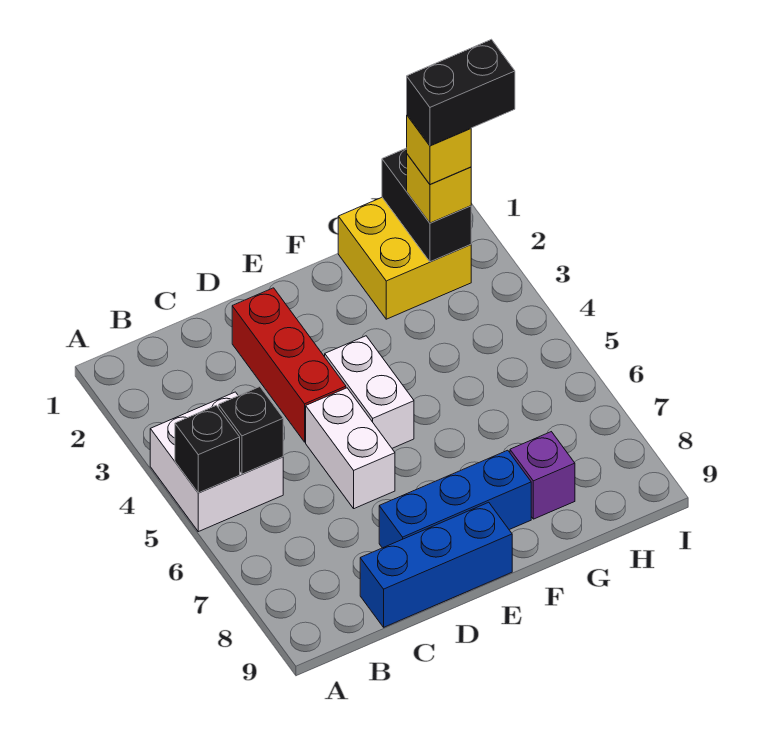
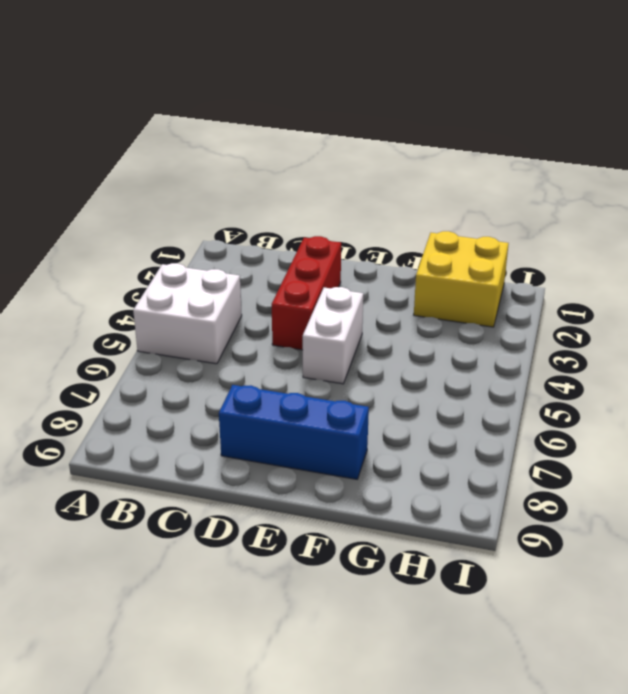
none -> blue brick C9:E9 level 1
none -> white brick D5:D6 level 1
none -> purple brick G8 level 1

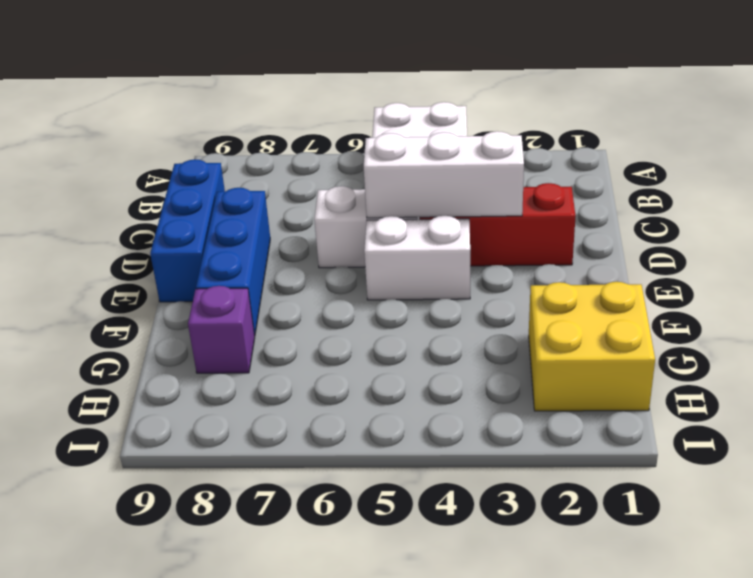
white brick D3:D5 level 2 -> none
none -> black brick A5 level 2
none -> black brick B5 level 2
none -> black brick H1:H2 level 2

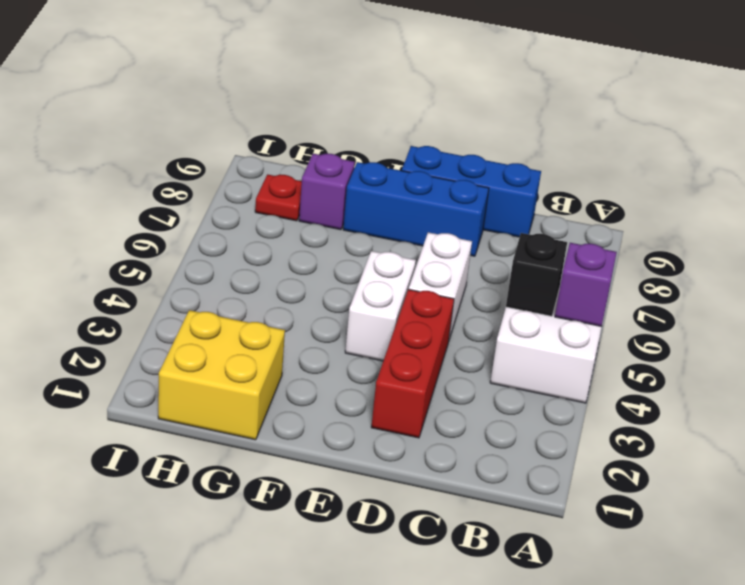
purple brick A5 level 2 -> black brick A5 level 2
red plate H8 level 1 -> none
none -> black brick H1:H2 level 2
none -> yellow brick H2 level 3
none -> yellow brick H2 level 4

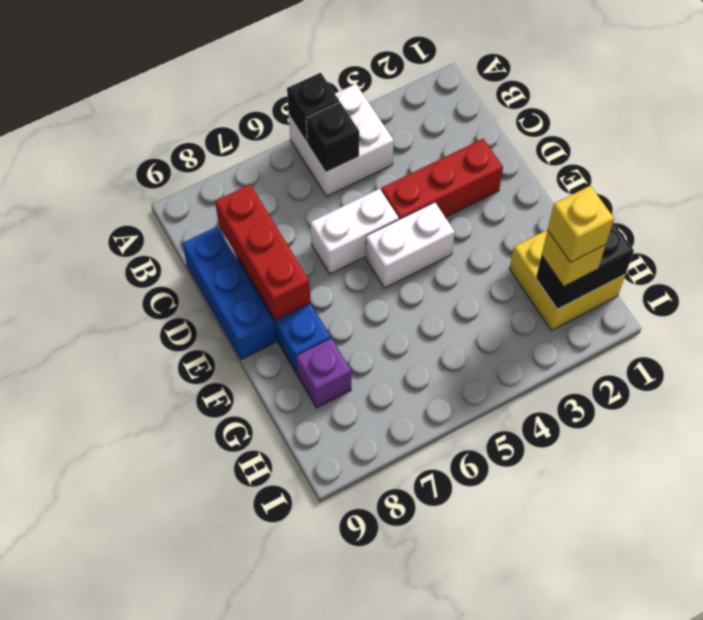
red brick C8:E8 level 2 -> none
none -> black brick H2:I2 level 5

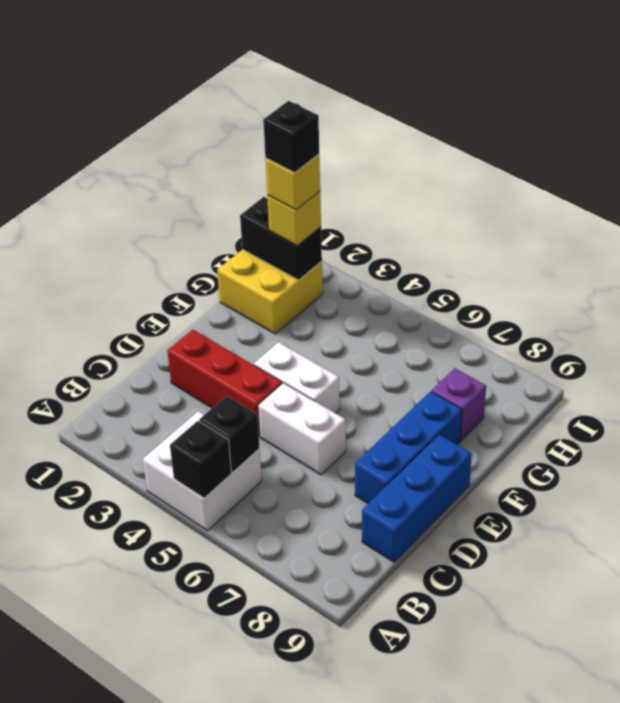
black brick H2 level 5 -> black brick H2:I2 level 5

